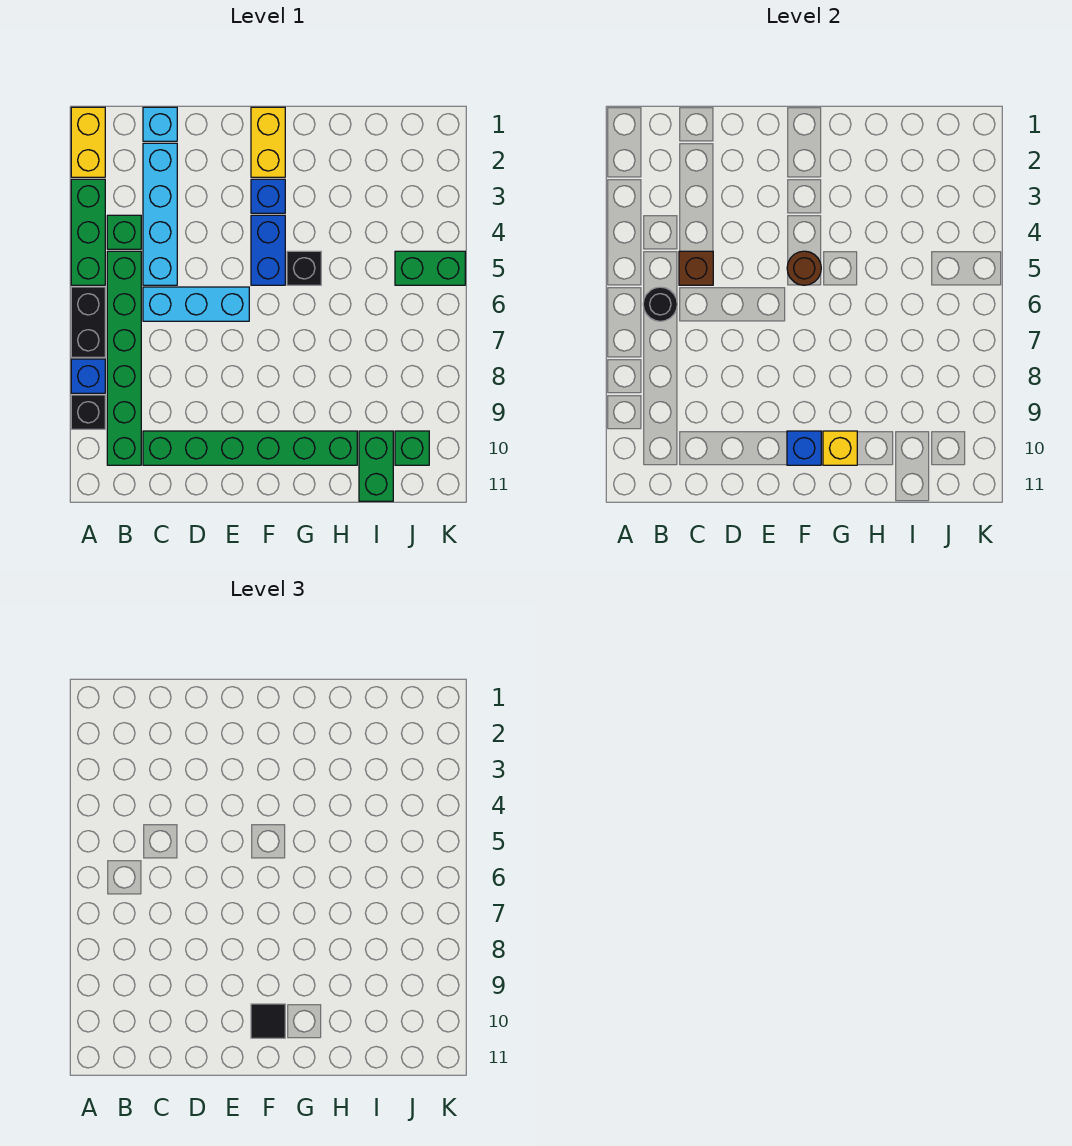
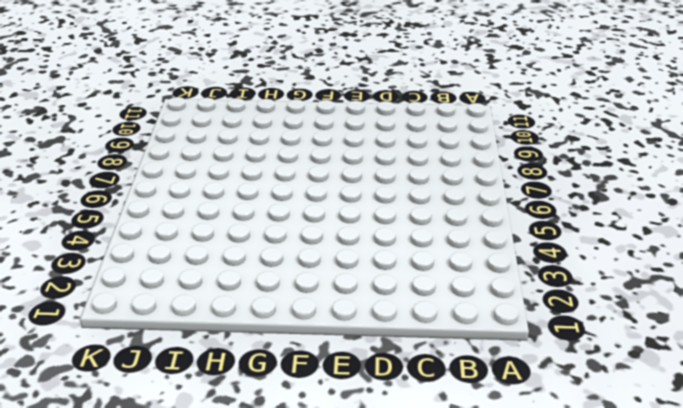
none -> yellow brick A1:A2 level 1
none -> green brick A3:A5 level 1
none -> black brick A6:A7 level 1

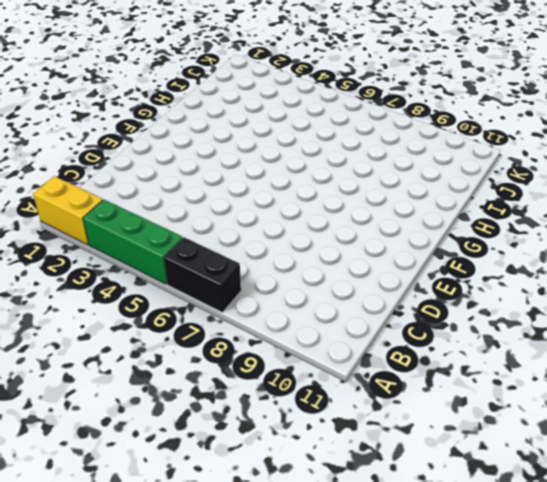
none -> blue brick A8 level 1
none -> black brick A9 level 1
none -> green brick B4 level 1

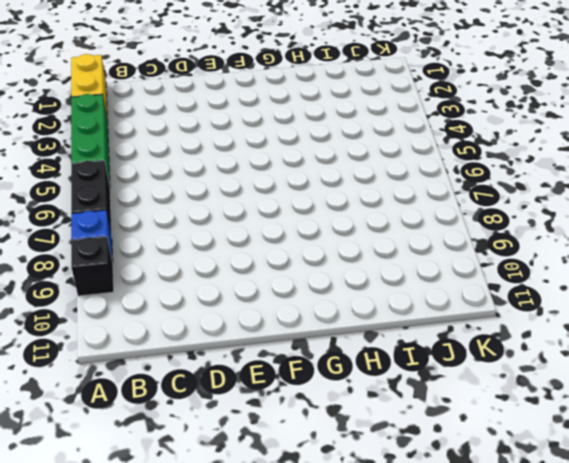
none -> green brick B4 level 1
none -> green brick B5:B10 level 1
none -> cyan brick C1 level 1

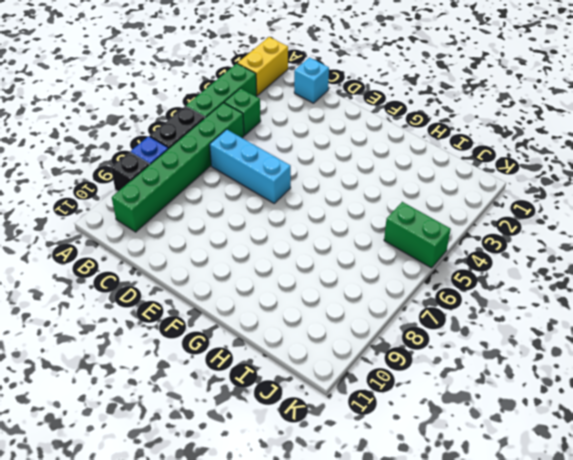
none -> cyan brick C2:C5 level 1
none -> green brick C10:H10 level 1
none -> yellow brick F1:F2 level 1

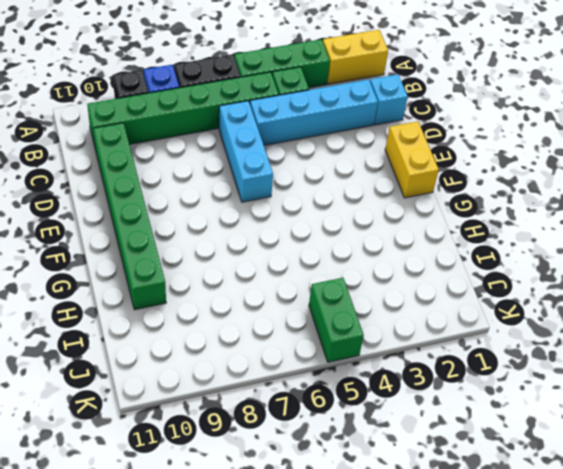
yellow brick E1:F1 level 1 -> yellow brick F1:F2 level 1
none -> blue brick F3 level 1
none -> blue brick F4:F5 level 1
none -> black brick G5 level 1

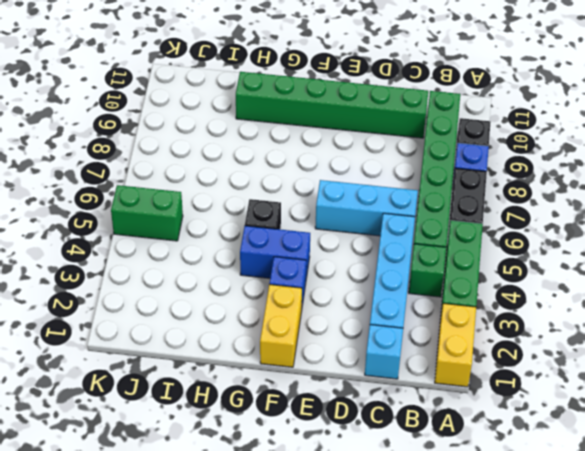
blue brick F4:G4 level 1 -> blue brick F4:F5 level 1
none -> green brick I10:I11 level 1
none -> green brick J10 level 1
none -> black round brick B6 level 2

